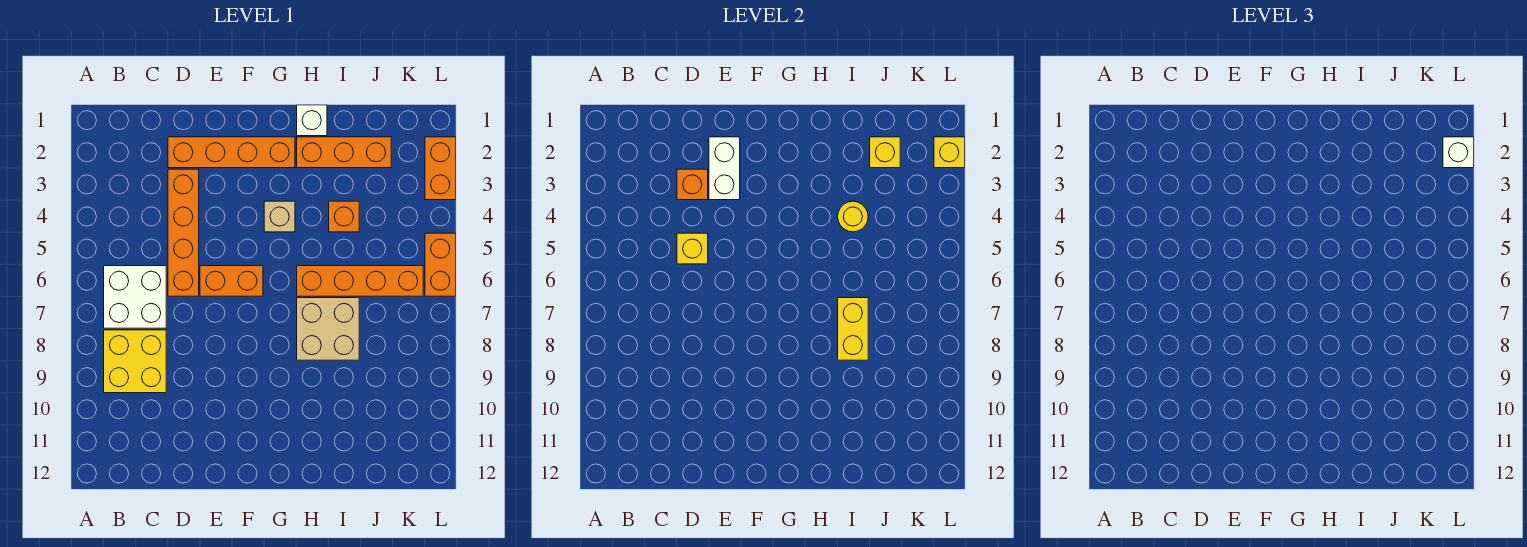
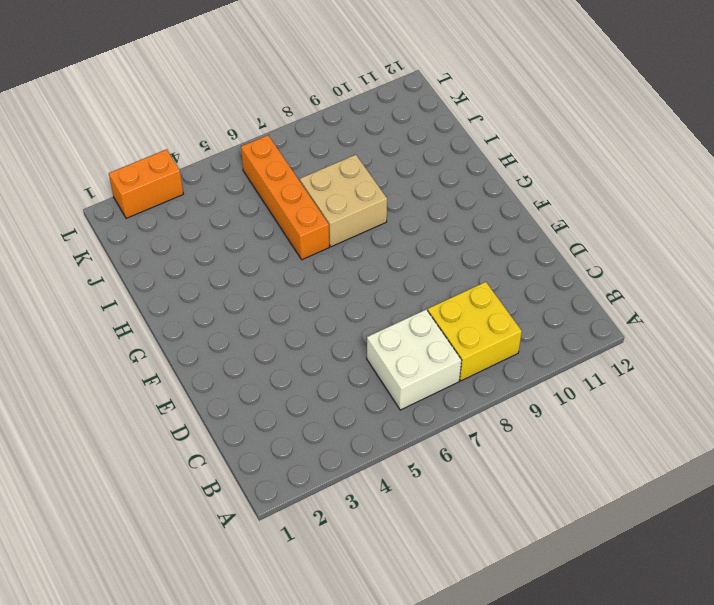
none -> orange brick D2:G2 level 1
none -> orange brick D3:D6 level 1
none -> orange brick E6:F6 level 1

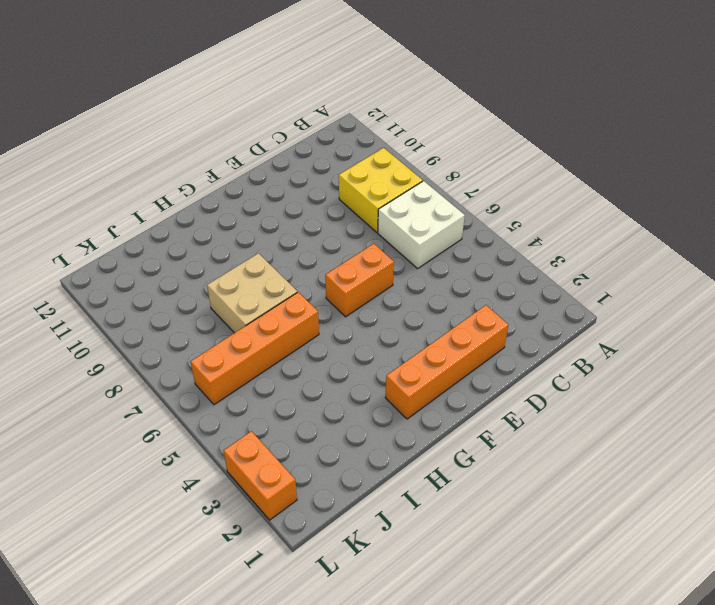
none -> orange brick D3:D6 level 1
none -> tan brick G4 level 1
none -> white brick H1 level 1

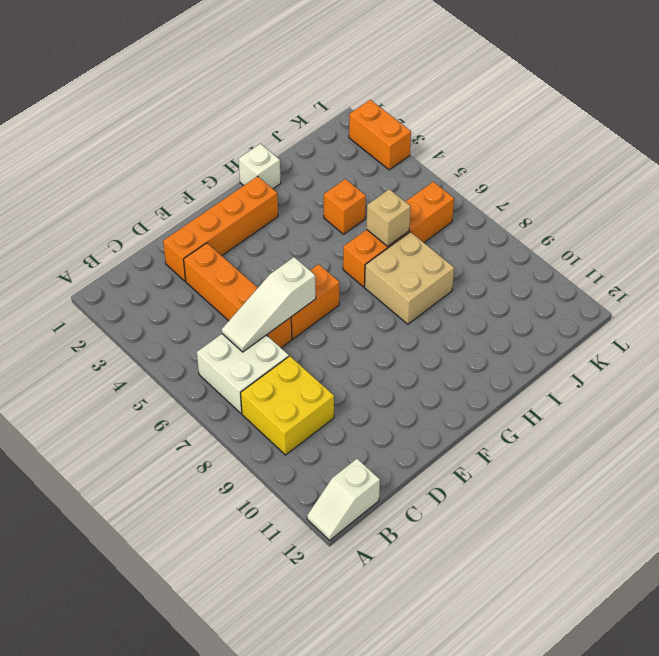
white slope A12:B12 level 1 top B -> none
white slope C6:E6 level 2 top E -> none
tan brick I6 level 2 -> tan brick G4 level 1
none -> orange brick H2:J2 level 1
none -> orange brick L5:L6 level 1
none -> orange brick D3 level 2

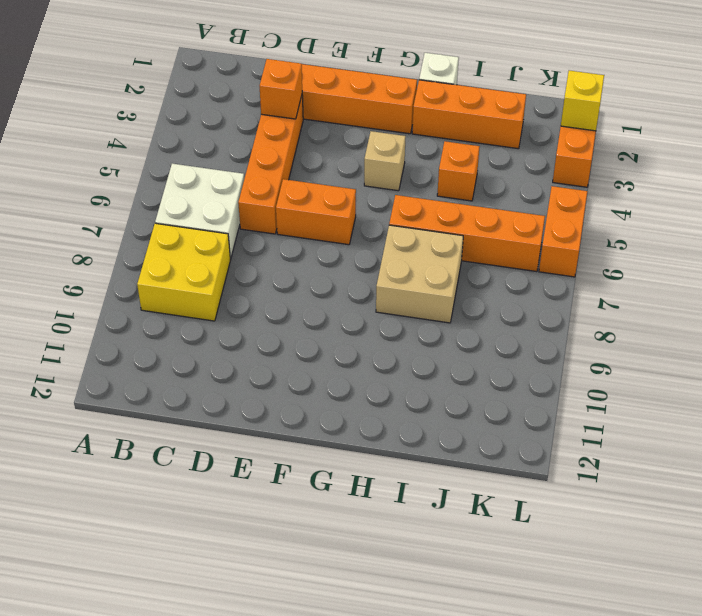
none -> yellow brick D5 level 2
none -> white brick E2:E3 level 2
none -> yellow round brick I4 level 2

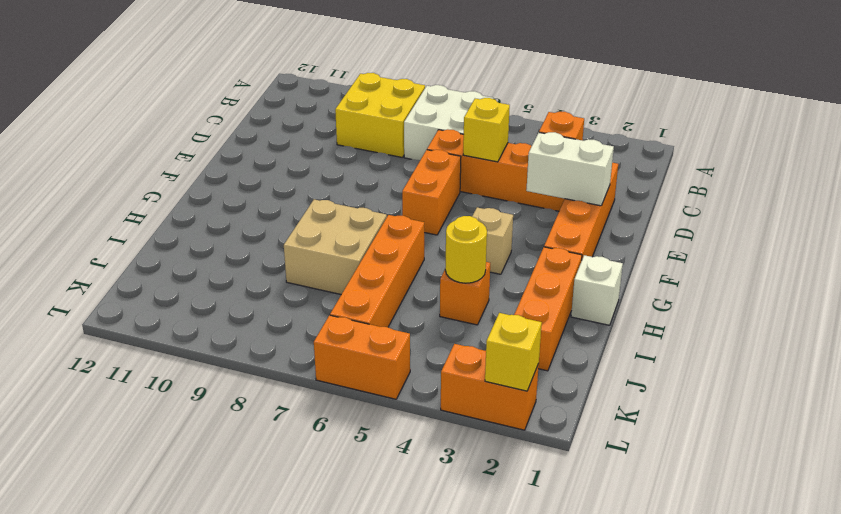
none -> yellow brick I7:I8 level 2
none -> yellow brick J2 level 2
none -> white brick L2 level 3

